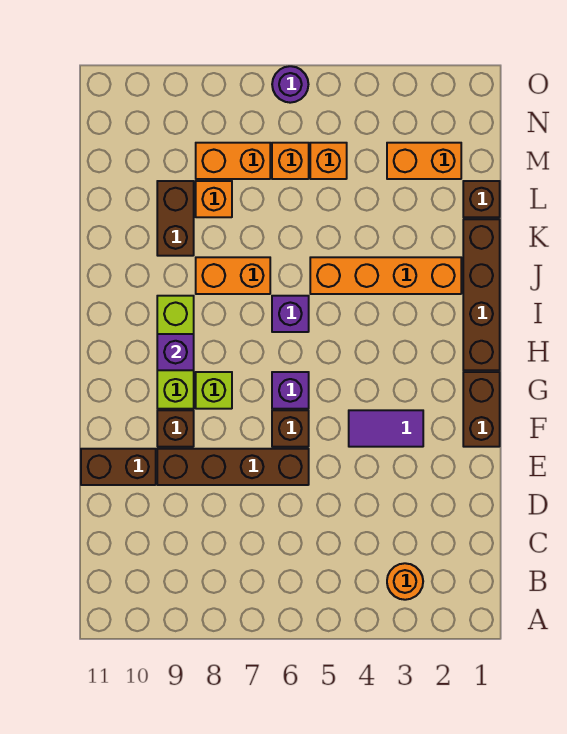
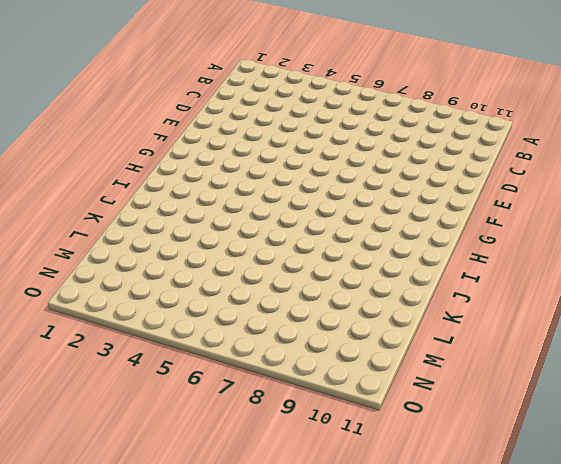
none -> orange round brick B3 level 1
none -> brown brick E6:E9 level 1
none -> brown brick E10:E11 level 1

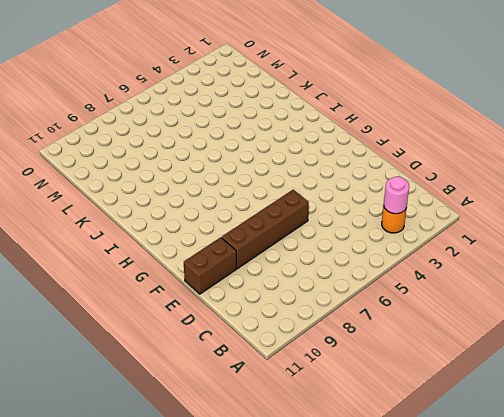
pink round brick B3 level 2 -> none
none -> brown brick F1:G1 level 1
none -> purple tile F3:F4 level 1
none -> brown brick F6 level 1

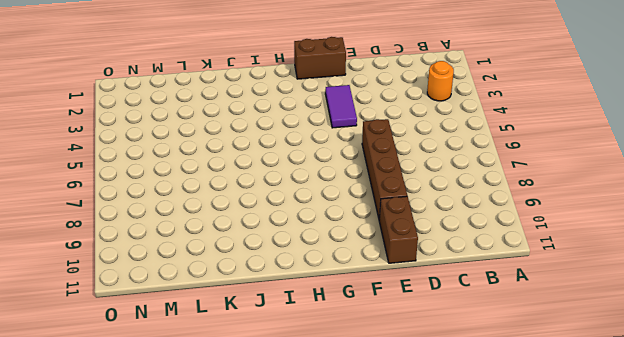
none -> brown brick F6 level 1
none -> brown brick F9 level 1
none -> purple brick G6 level 1

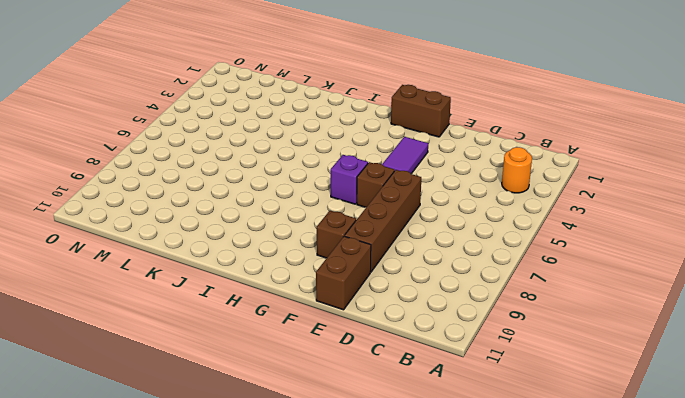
none -> lime brick G8 level 1
none -> lime brick G9:I9 level 1
none -> brown brick H1:K1 level 1

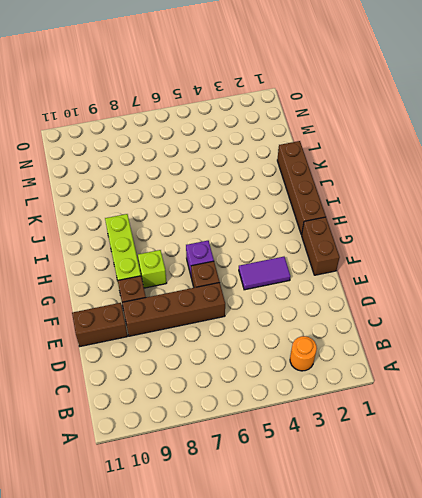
none -> purple brick I6 level 1
none -> orange brick J2:J5 level 1
none -> orange brick J7:J8 level 1

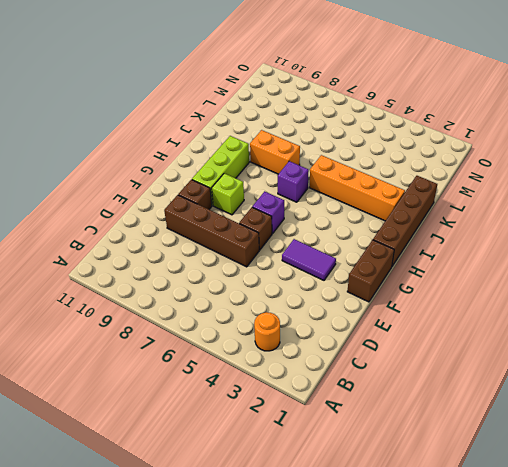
none -> brown brick E10:E11 level 1
none -> brown brick K9:L9 level 1
none -> brown brick L1 level 1

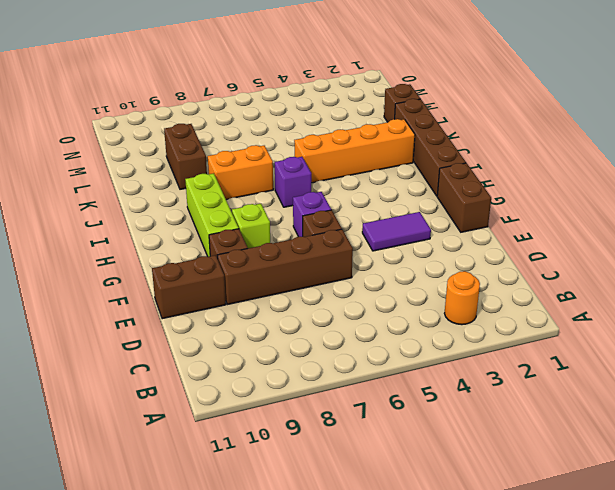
none -> orange brick L8 level 1
none -> orange brick M2:M3 level 1
none -> orange brick M5 level 1

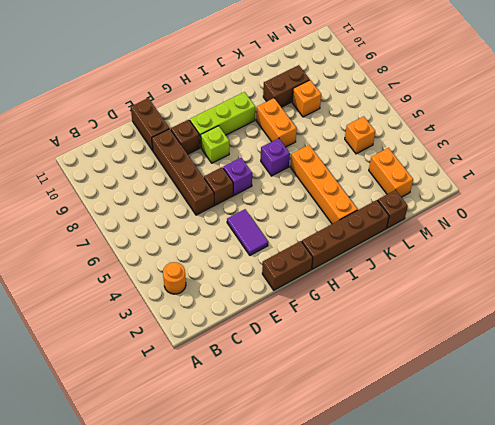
none -> orange brick M6 level 1
none -> orange brick M7:M8 level 1
none -> purple round brick O6 level 1

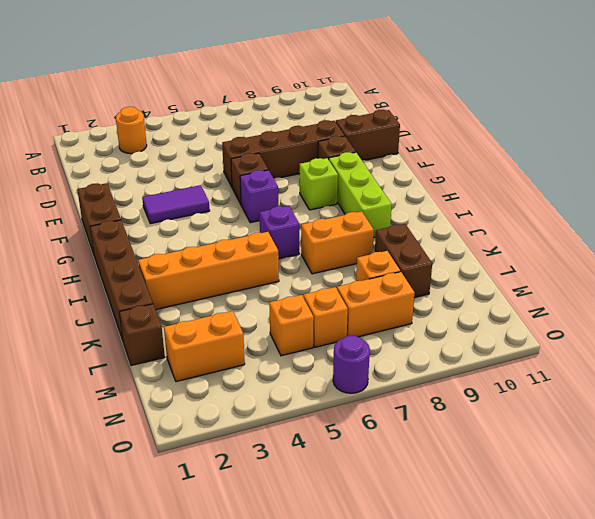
none -> purple brick H9 level 2

